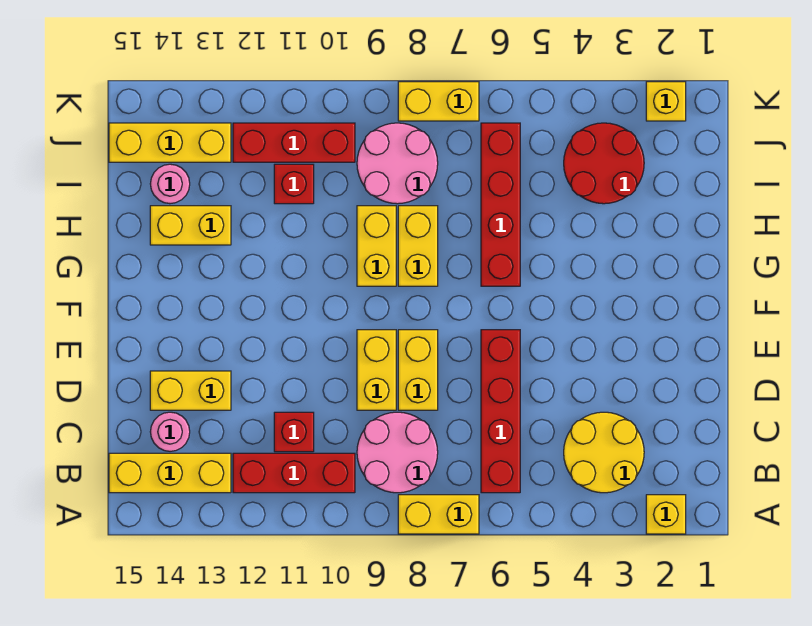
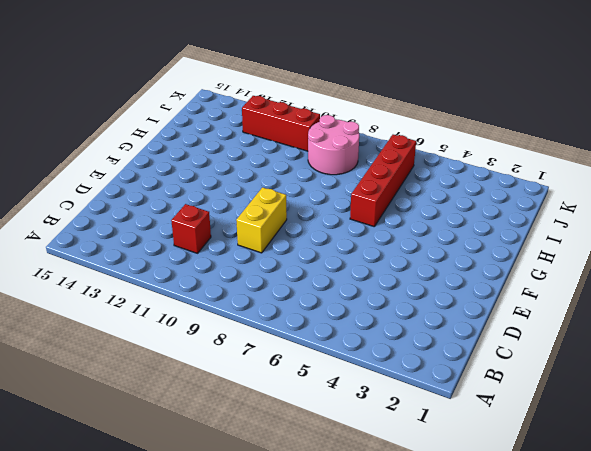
none -> yellow brick A2 level 1
none -> yellow brick A7:A8 level 1
none -> yellow round brick B3:C4 level 1

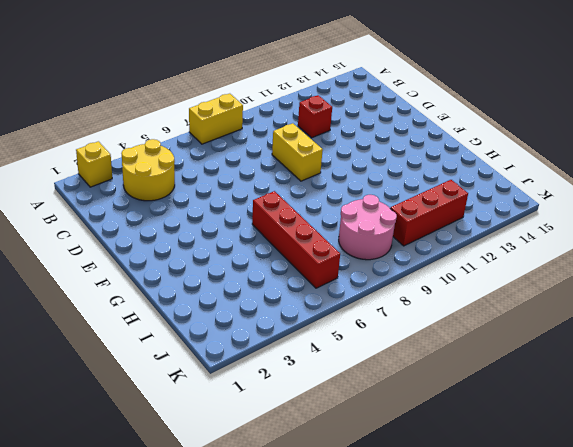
none -> red brick B6:E6 level 1
none -> pink round brick B8:C9 level 1
none -> red brick B10:B12 level 1

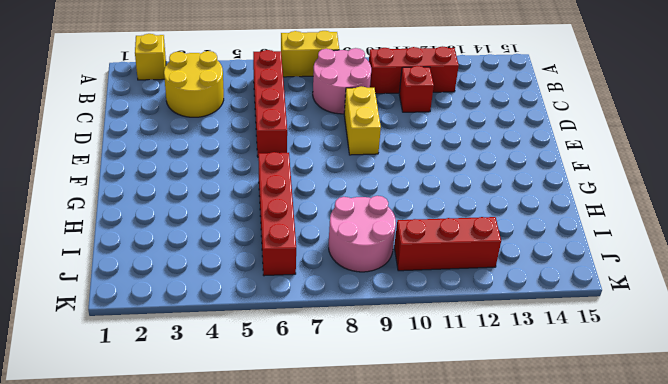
none -> yellow brick B13:B15 level 1
none -> pink round brick C14 level 1
none -> yellow brick D8:E8 level 1

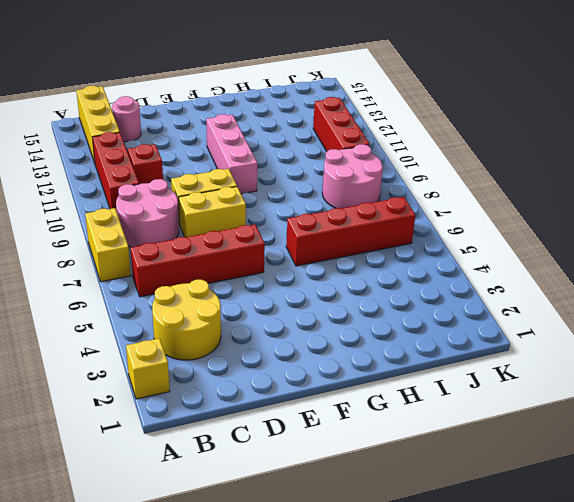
pink brick F10:F12 level 1 -> none
none -> yellow brick D13:D14 level 1
none -> yellow brick G8:H8 level 1
none -> yellow brick G9:H9 level 1

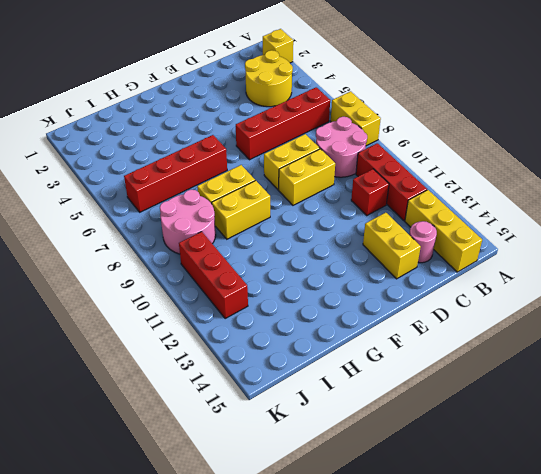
none -> yellow brick H13:H14 level 1
none -> red round brick I3:J4 level 1
none -> red brick I11 level 1

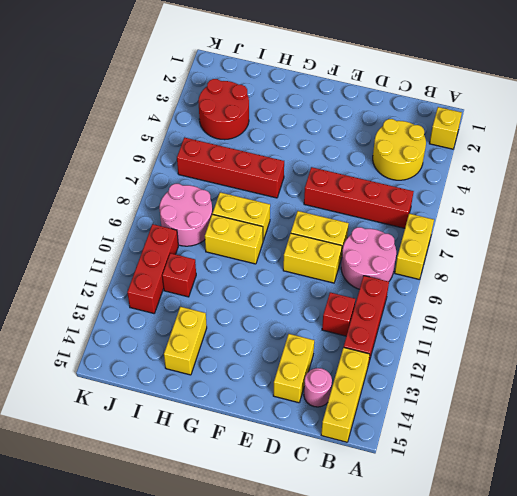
none -> pink round brick I14 level 1
none -> yellow brick J13:J15 level 1
none -> yellow brick K2 level 1

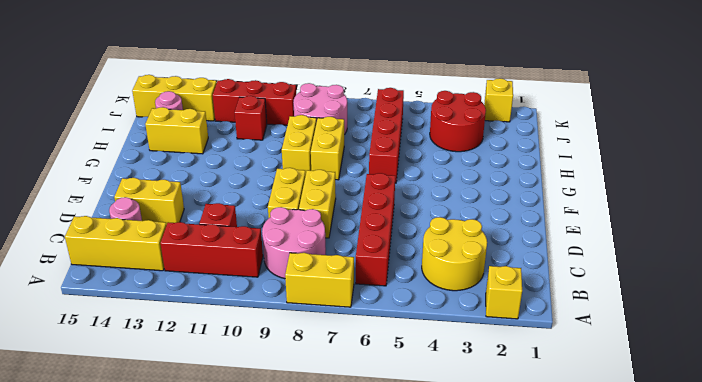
none -> yellow brick K7:K8 level 1

